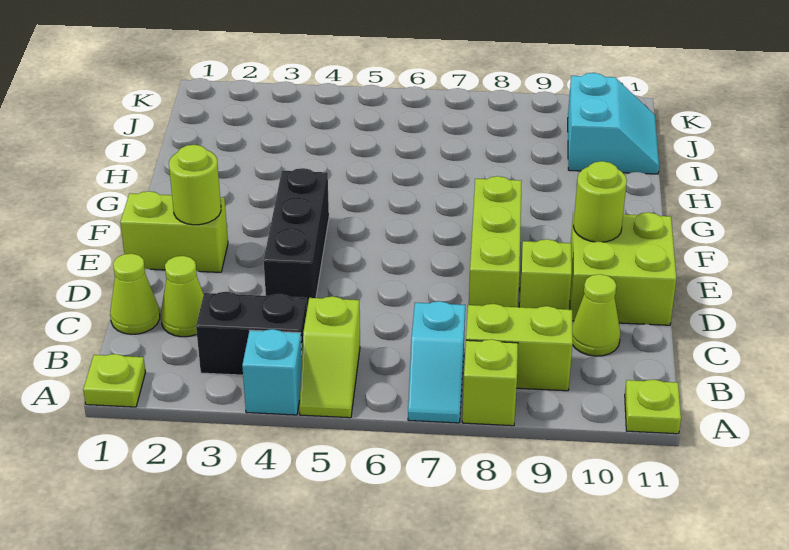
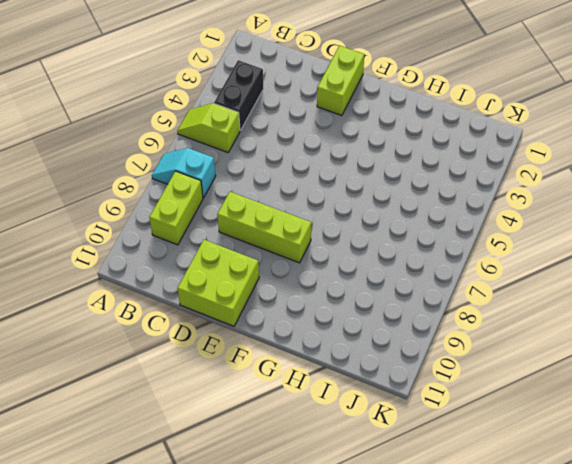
none -> lime plate A1 level 1
none -> cyan brick A4 level 1
none -> lime brick A8 level 1

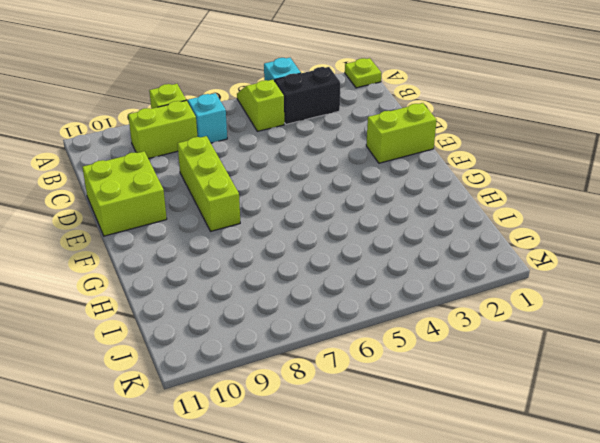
none -> lime plate A11 level 1
none -> lime cone C1 level 1
none -> lime cone C2 level 1

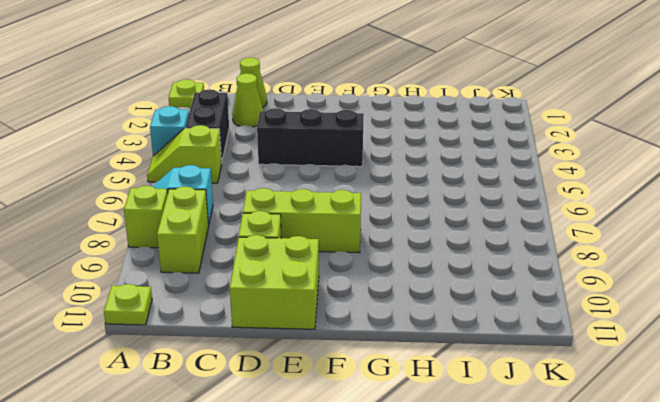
none -> lime cone C10 level 1
none -> lime brick E1:E2 level 1
none -> cyan slope I10:J11 level 1 top 10

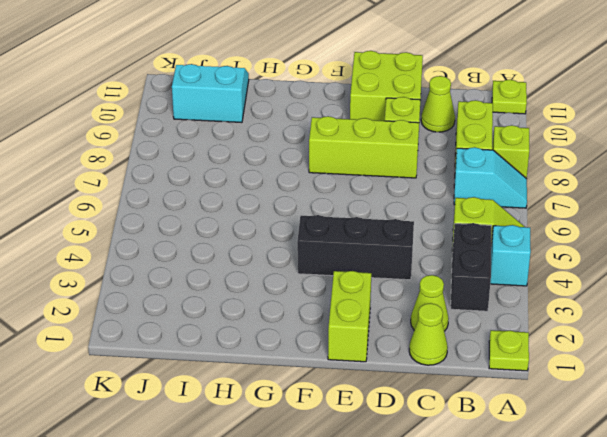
none -> lime round brick E2 level 2
none -> lime round brick E10 level 2

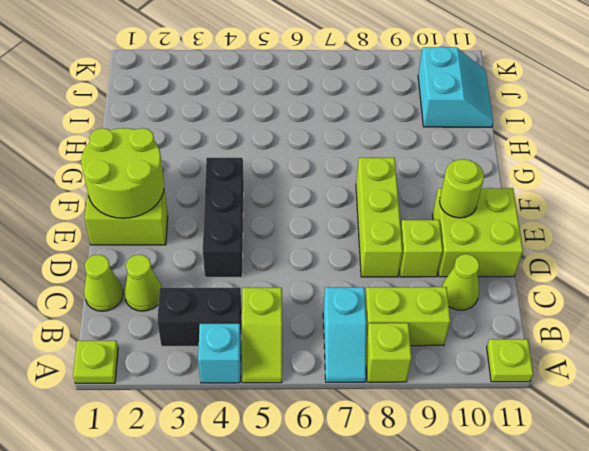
lime round brick E1:F2 level 2 -> lime round brick E2 level 2

